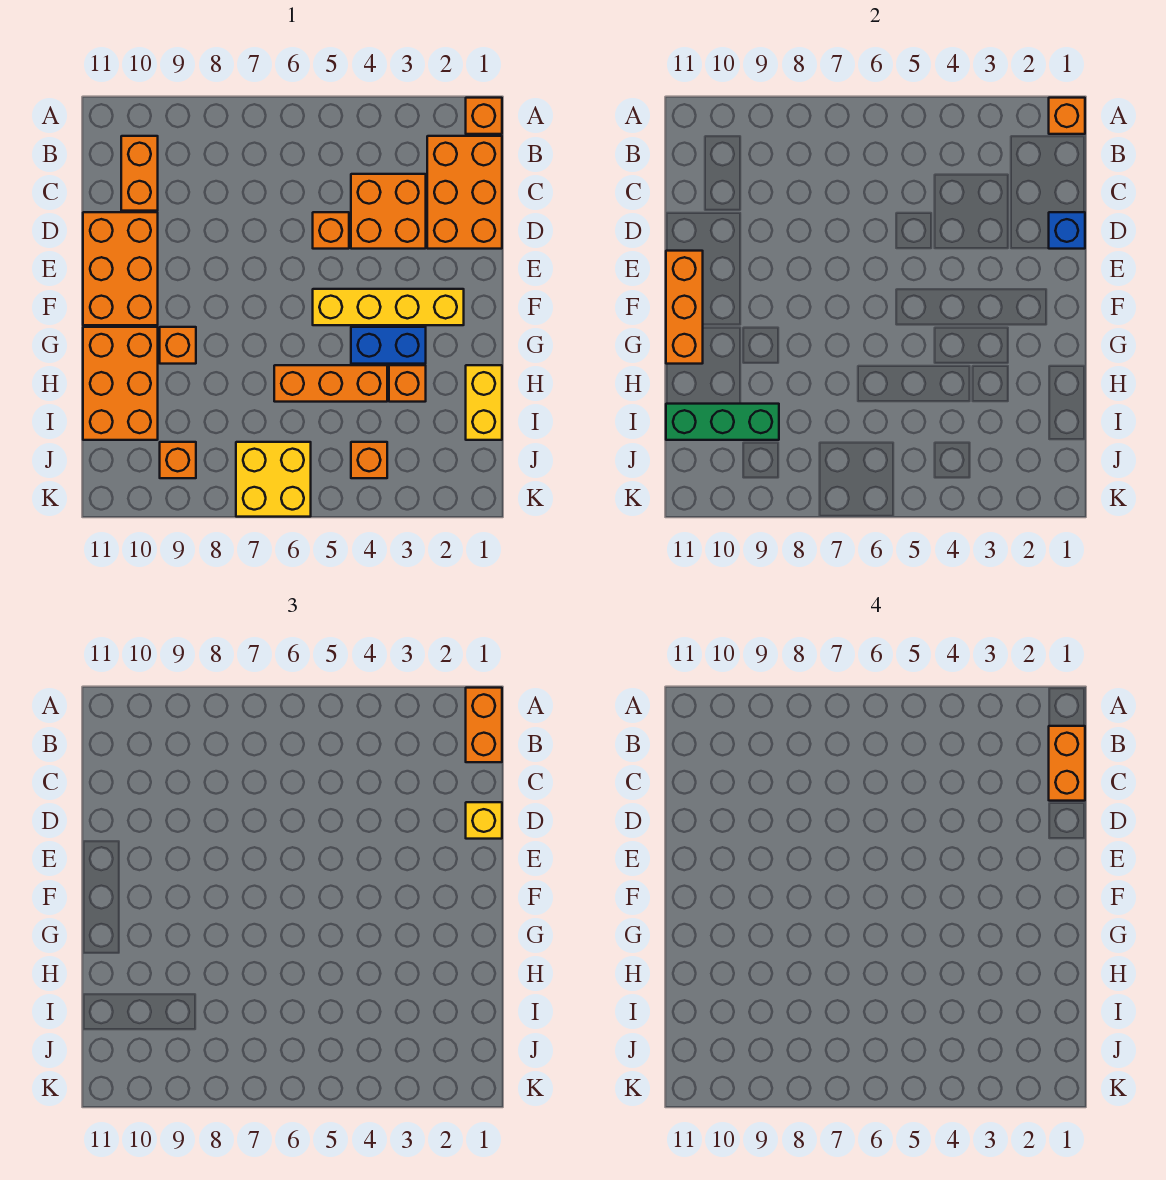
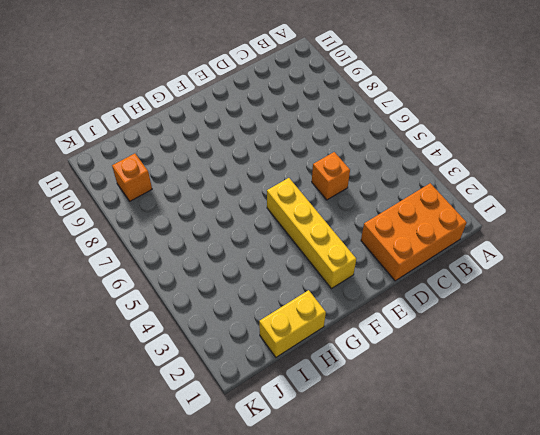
none -> orange brick A1 level 1
none -> orange brick B10:C10 level 1
none -> orange brick C3:D4 level 1

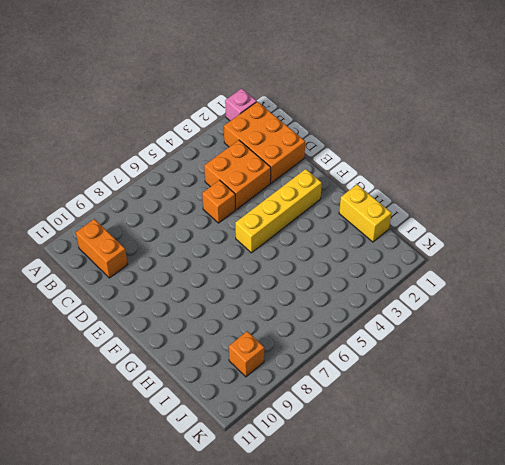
pink brick A1 level 1 -> orange brick A1 level 1
none -> orange brick D10:F11 level 1
none -> blue brick G3:G4 level 1
none -> orange brick G9 level 1

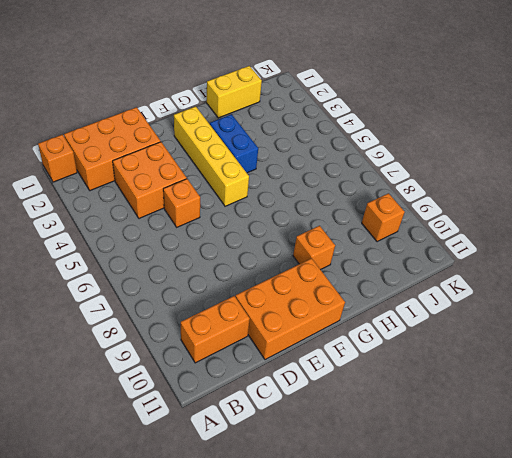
none -> orange brick G10:I11 level 1
none -> orange brick H3 level 1
none -> orange brick H4:H6 level 1

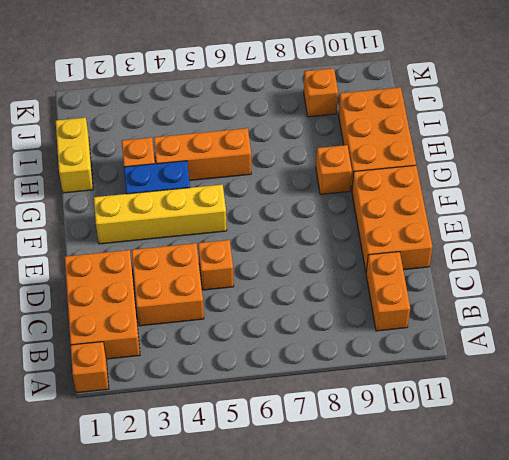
none -> orange brick J4 level 1
none -> yellow brick J6:K7 level 1
none -> orange brick A1 level 2

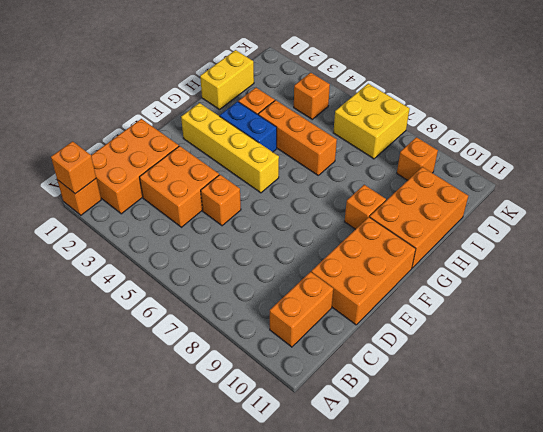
none -> blue brick D1 level 2
none -> orange brick E11:G11 level 2
none -> green brick I9:I11 level 2

